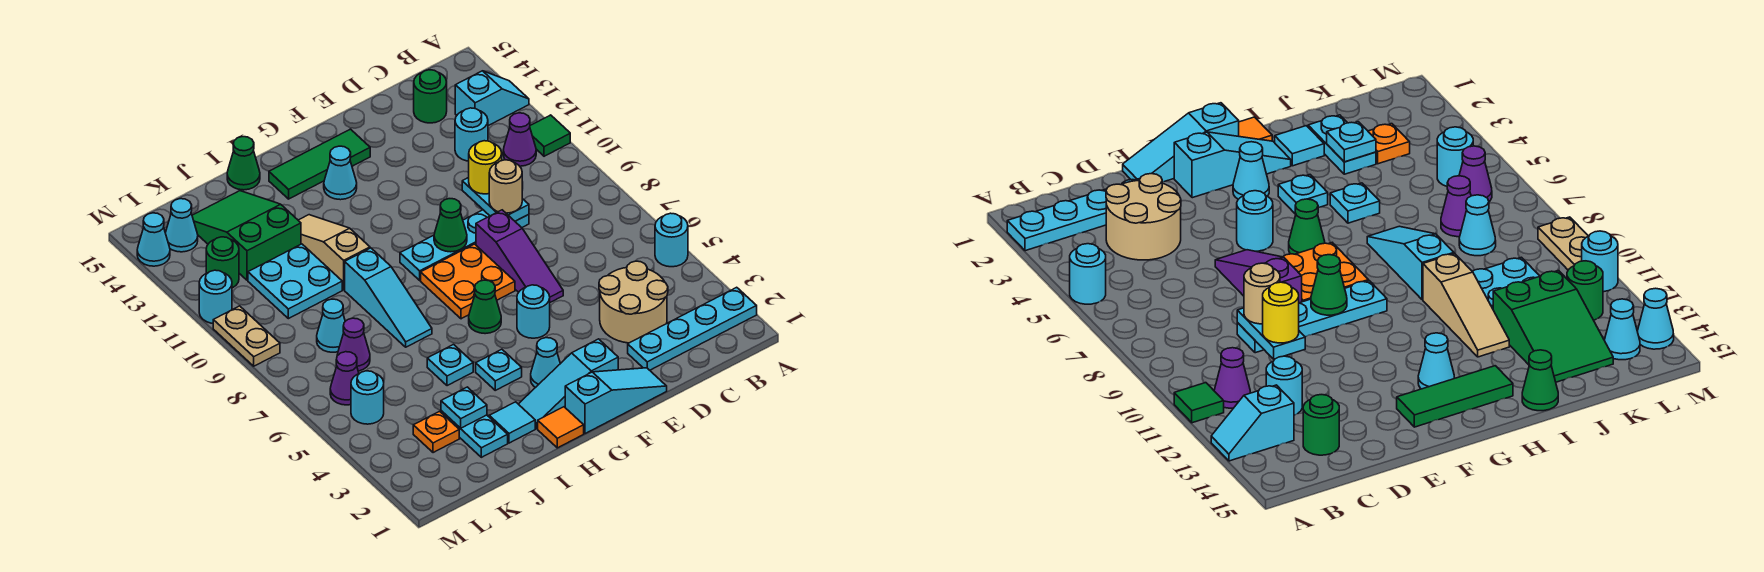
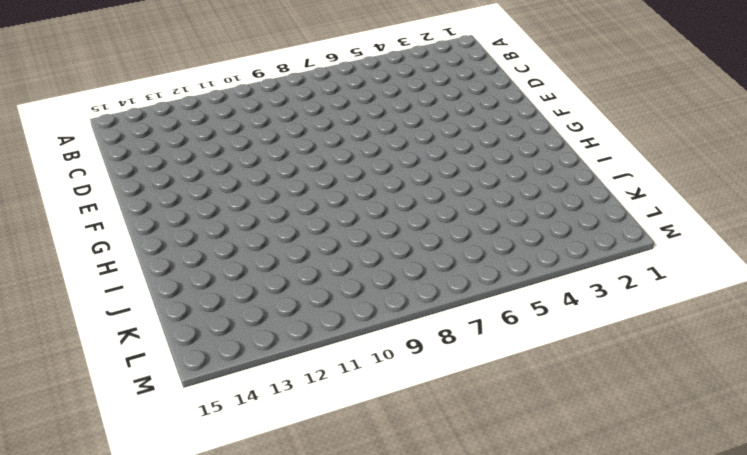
none -> cyan plate A2:D2 level 1
none -> cyan round brick A5 level 1
none -> green tile A11 level 1
none -> cyan slope A13:B13 level 1 top B

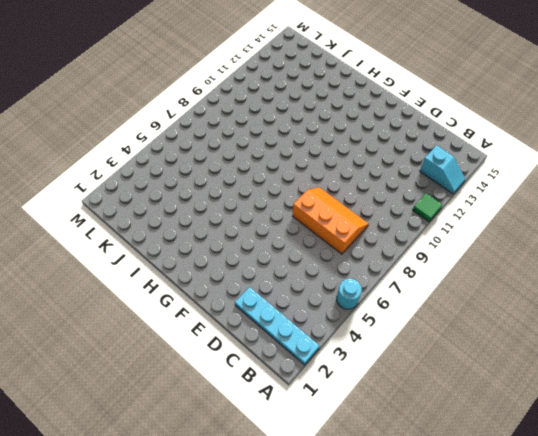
orange slope C7:E8 level 1 top 7 -> purple slope E6:E8 level 1 top 8
none -> purple cone B11 level 1
none -> tan round brick C3:D4 level 1
none -> cyan round brick C12 level 1
none -> green round brick C14 level 1

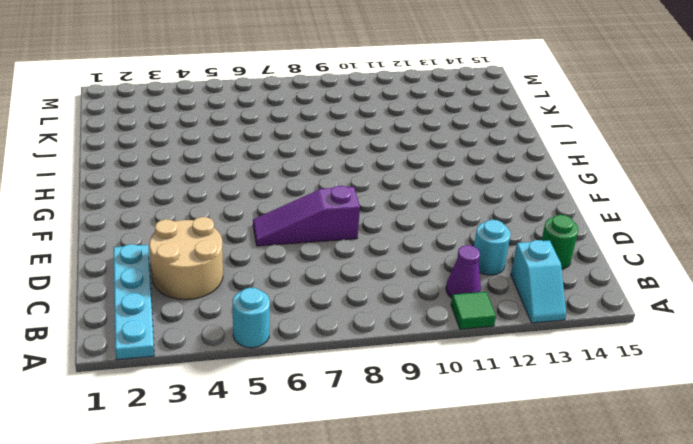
none -> cyan plate D9:G9 level 1
none -> cyan slope E1:G1 level 1 top G
none -> cyan slope F2:H2 level 1 top F
none -> cyan round brick F5 level 1

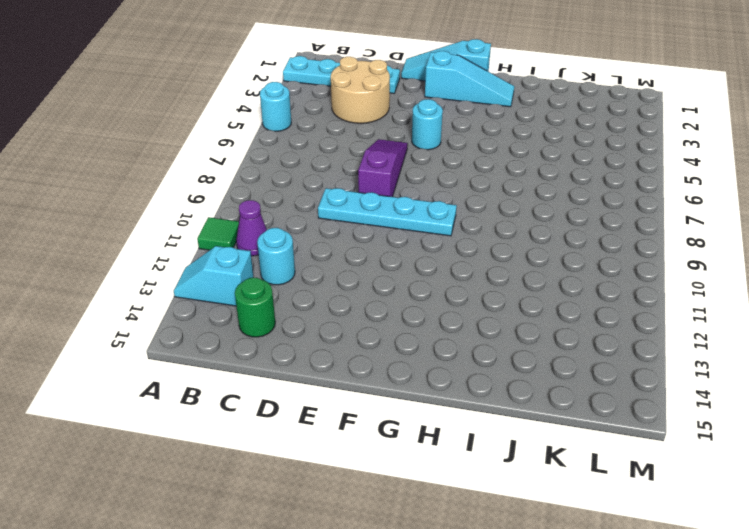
none -> orange plate F7:G8 level 1
none -> green tile F14:H14 level 1
none -> cyan cone G3 level 1
none -> green cone G6 level 1

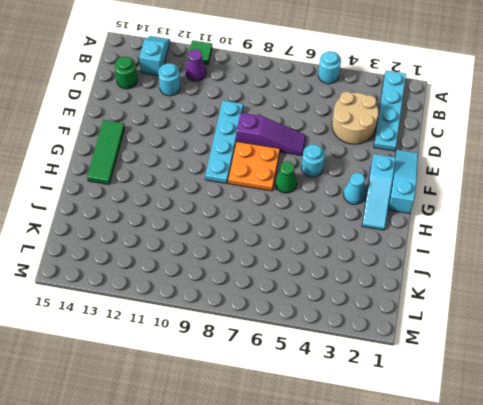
none -> cyan cone G13 level 1
none -> orange tile H1 level 1
none -> cyan plate H4 level 1
none -> cyan tile I2 level 1

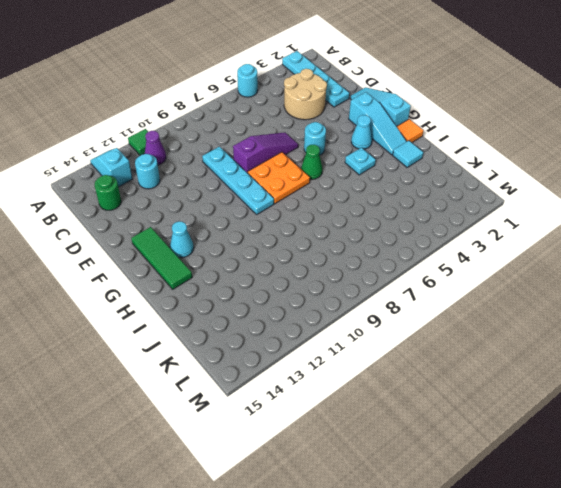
none -> cyan plate I5 level 1
none -> cyan slope I7:I9 level 1 top 9
none -> tan slope I10:I12 level 1 top 10
none -> green cone I15 level 1

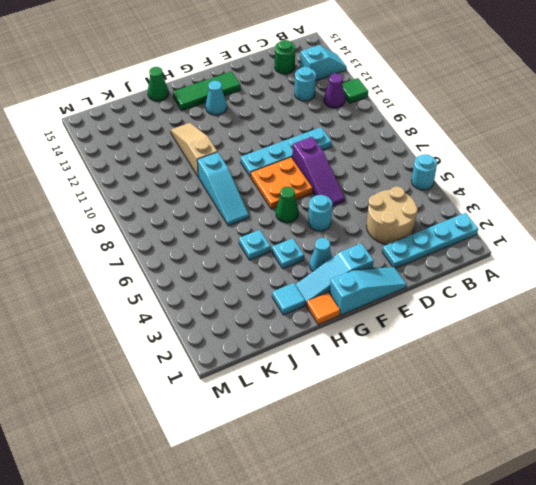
none -> cyan plate J2:J3 level 1
none -> cyan plate J10:K11 level 1
none -> green slope J12:K14 level 1 top 12
none -> orange plate K3 level 1

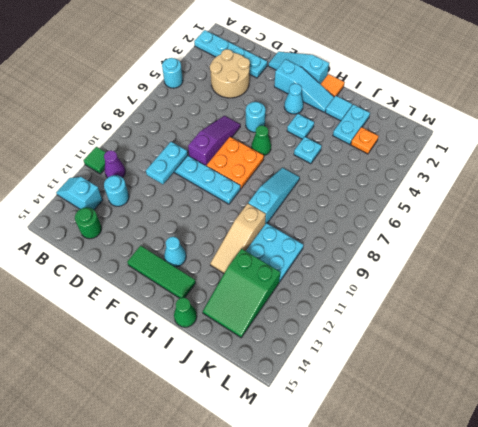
none -> purple cone K7 level 1
none -> cyan cone K8 level 1
none -> cyan round brick L5 level 1
none -> purple cone L6 level 1

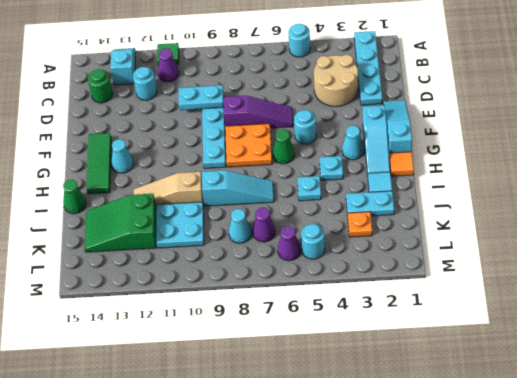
none -> green round brick L12 level 1
none -> cyan cone L14 level 1
none -> tan plate M9:M10 level 1
none -> cyan round brick M11 level 1

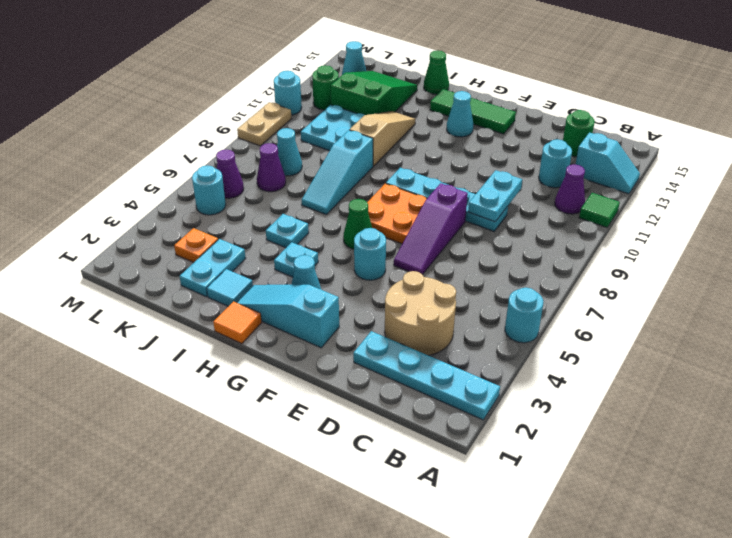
none -> cyan slope E1:G1 level 1 top G
none -> cyan cone M14 level 1
none -> green cone F9 level 2
none -> cyan plate J3 level 2

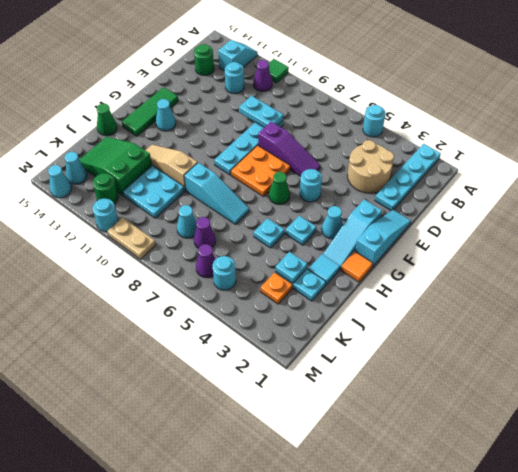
none -> green cone F9 level 2
none -> tan round brick D9 level 3
none -> yellow round brick D10 level 3

